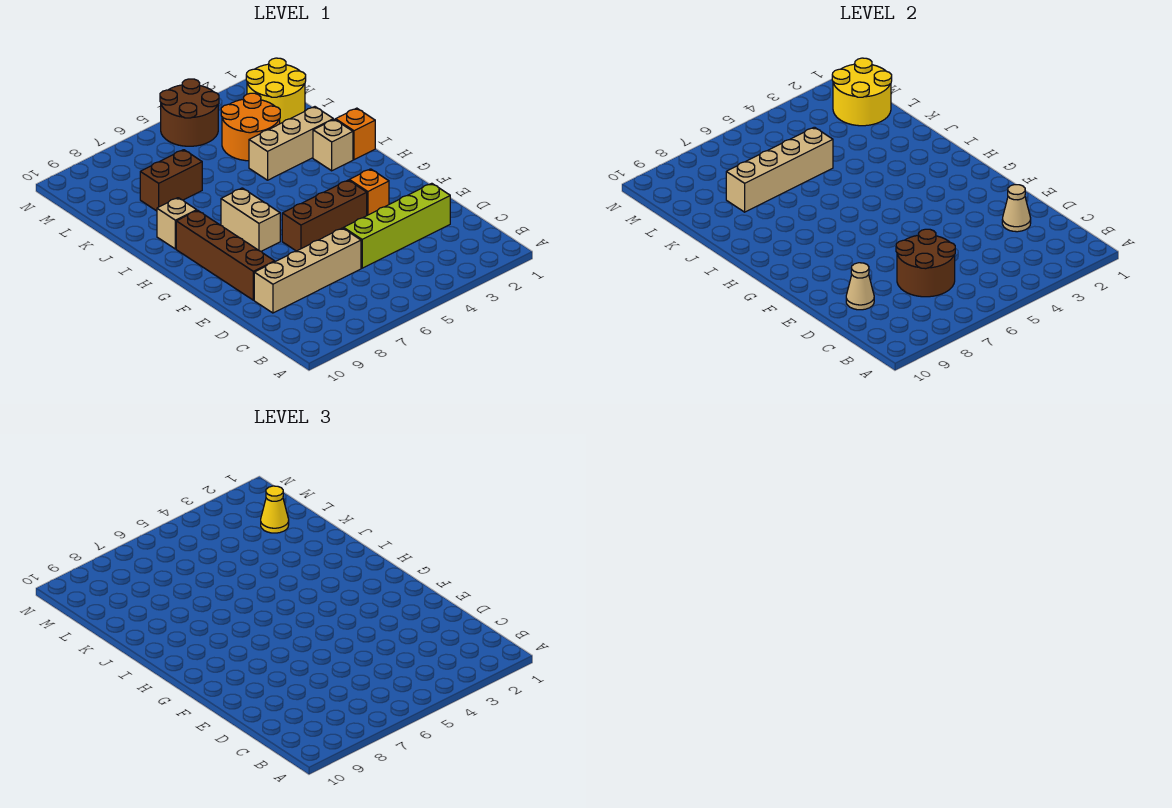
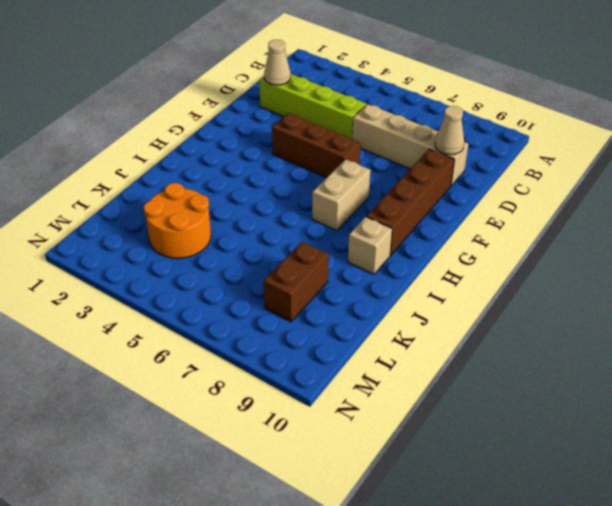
brown brick K8:L8 level 1 -> brown brick K7:K8 level 1
none -> orange brick F3 level 1
none -> orange brick I1 level 1
none -> tan brick I2 level 1

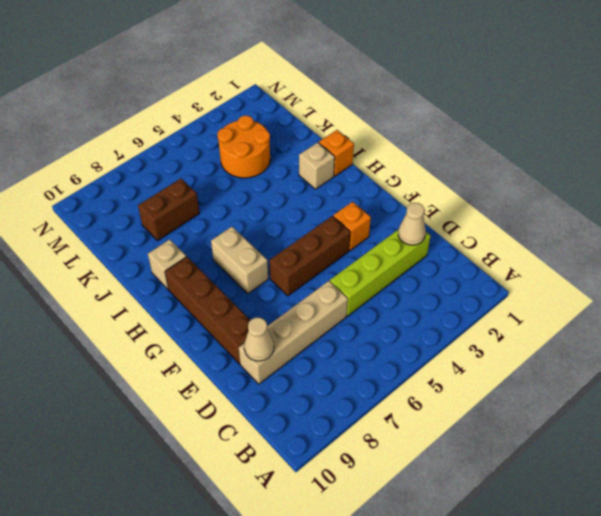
none -> tan brick J2:J4 level 1
none -> yellow round brick L1:M2 level 1
none -> brown round brick M4:N5 level 1

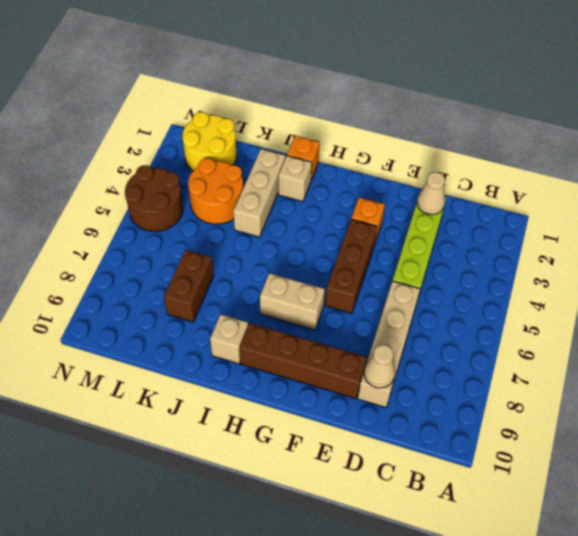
none -> brown round brick C6:D7 level 2
none -> tan brick K5:K8 level 2
none -> yellow round brick L1:M2 level 2

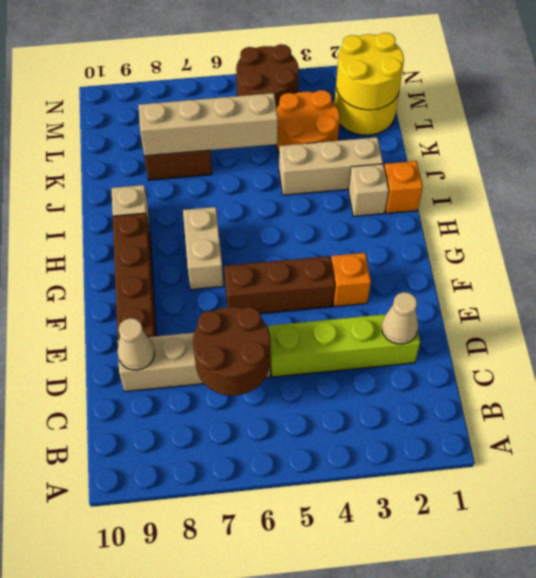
none -> yellow cone L2 level 3

